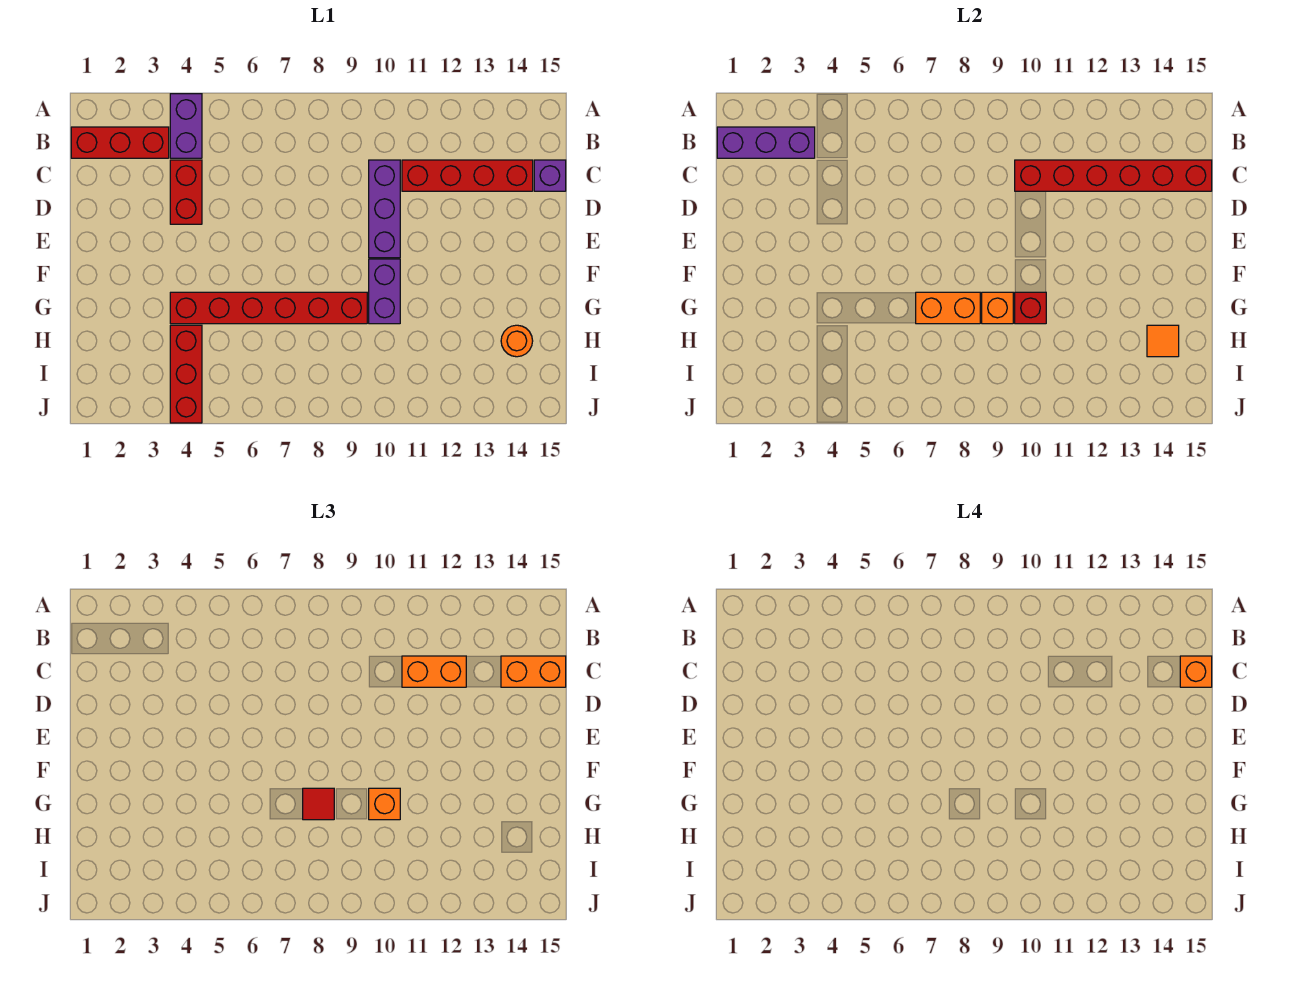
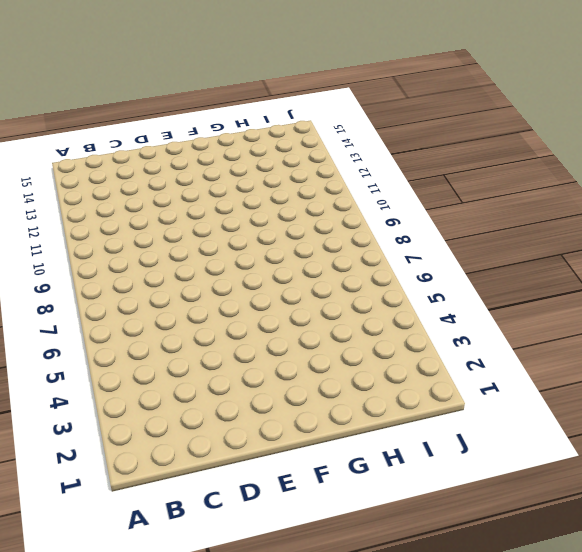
none -> purple brick A4:B4 level 1
none -> red brick B1:B3 level 1
none -> red brick C4:D4 level 1

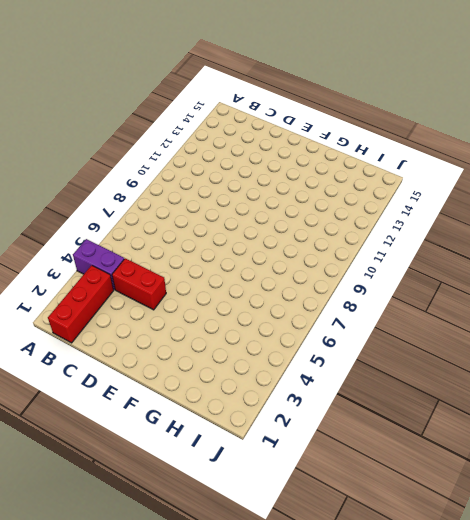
none -> purple brick C10:E10 level 1
none -> red brick C11:C14 level 1
none -> purple brick C15 level 1

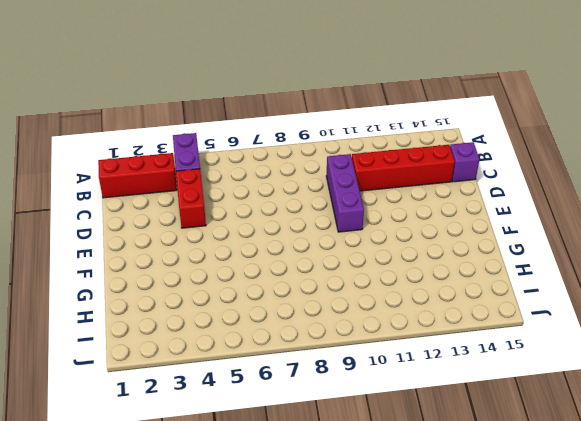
none -> purple brick F10:G10 level 1
none -> red brick G4:G9 level 1
none -> red brick H4:J4 level 1

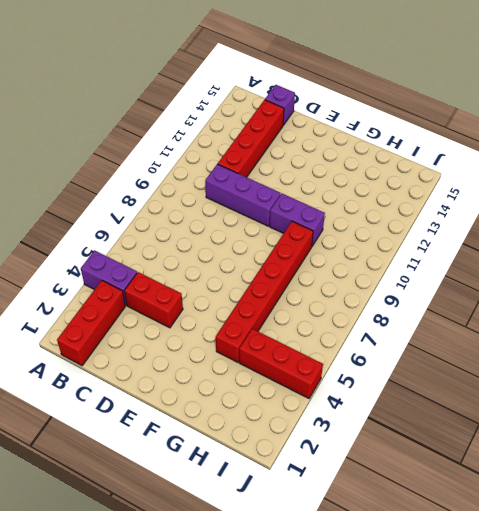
none -> orange round brick H14 level 1
none -> purple brick B1:B3 level 2
none -> red brick C10:C15 level 2

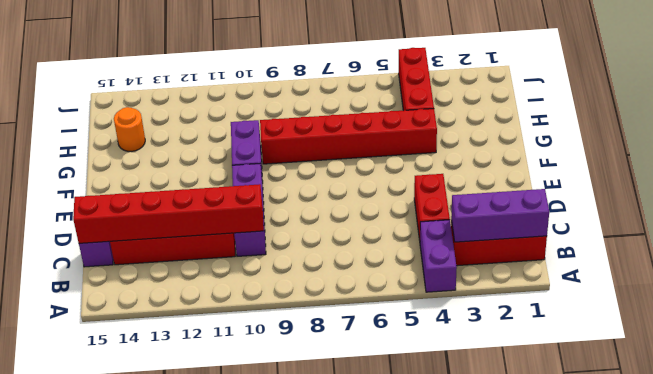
none -> orange brick G7:G8 level 2
none -> orange brick G9 level 2
none -> red brick G10 level 2

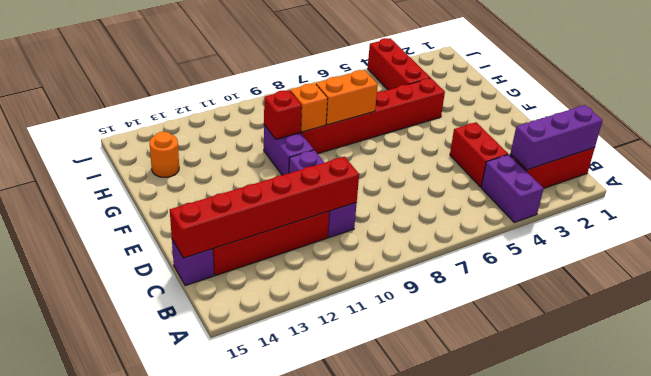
none -> orange tile H14 level 2
none -> orange brick C11:C12 level 3
none -> orange brick C14:C15 level 3

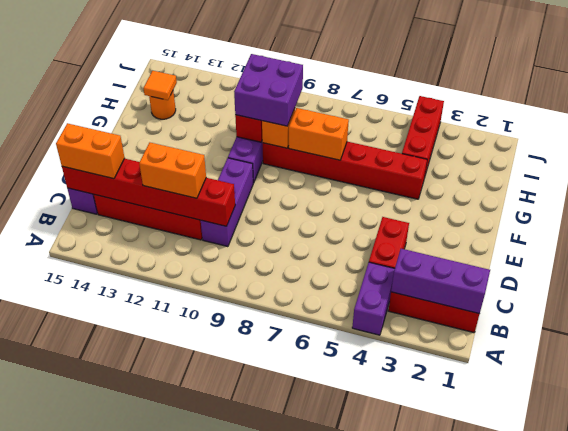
purple brick G9:H10 level 3 -> orange brick G10 level 3
none -> red tile G8 level 3
none -> orange brick C15 level 4

